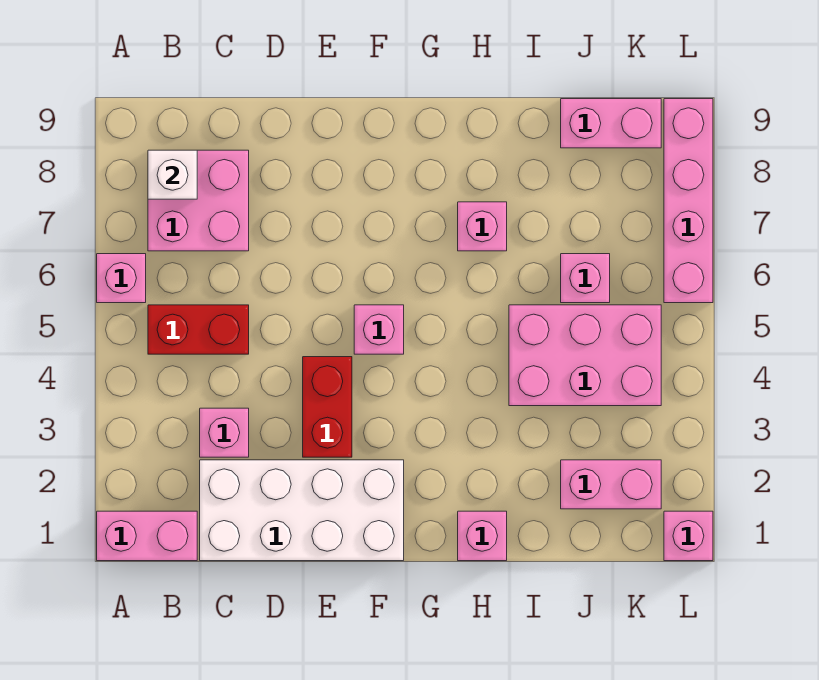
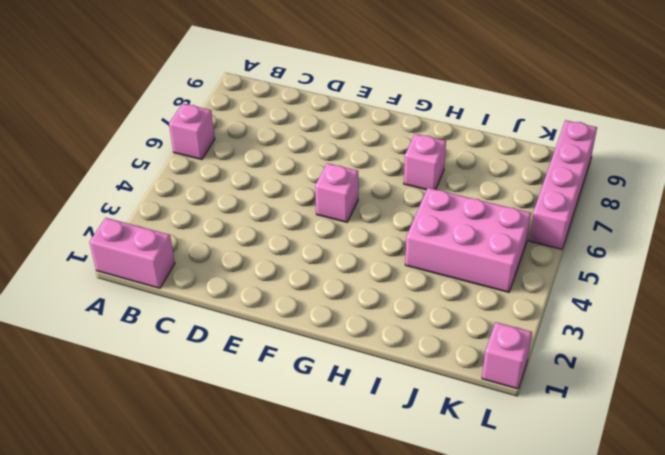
none -> red brick B5:C5 level 1
none -> pink brick B7:C8 level 1
none -> white brick C1:F2 level 1

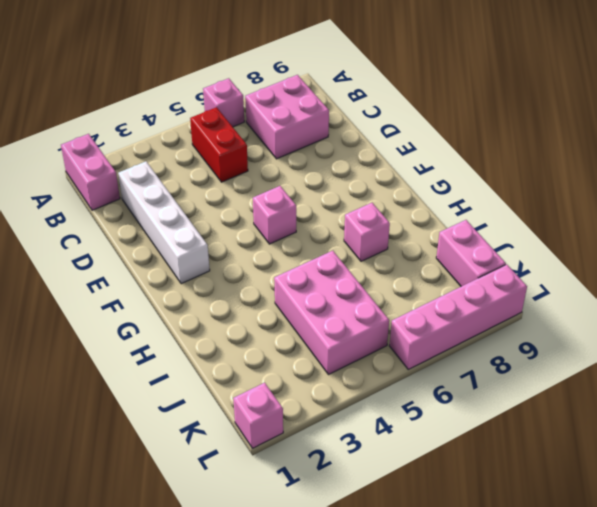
white brick C2:F2 level 1 -> white brick C1:F2 level 1
none -> pink brick C3 level 1
none -> red brick E3:E4 level 1
none -> pink brick H1 level 1

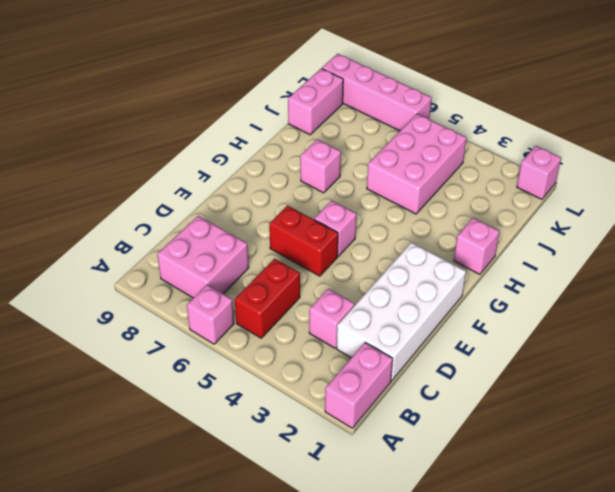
red brick E5:E6 level 1 -> red brick E3:E4 level 1
none -> pink brick J2:K2 level 1
none -> pink brick J6 level 1
none -> white brick B8 level 2

